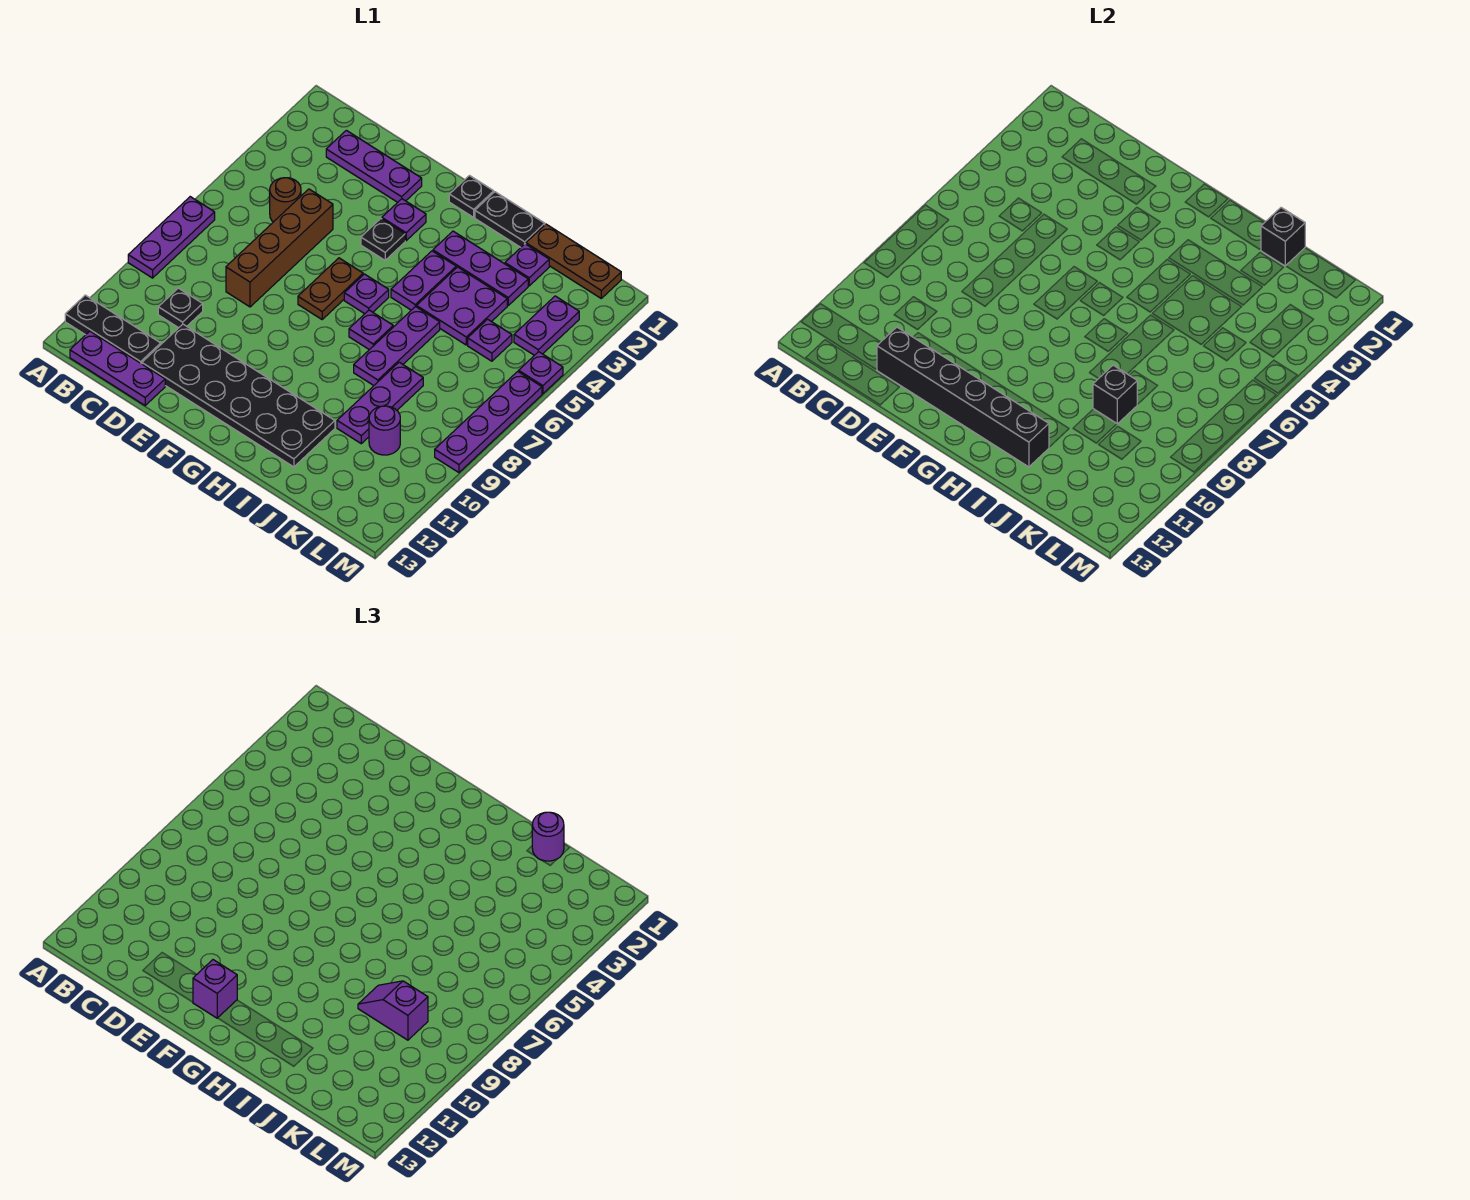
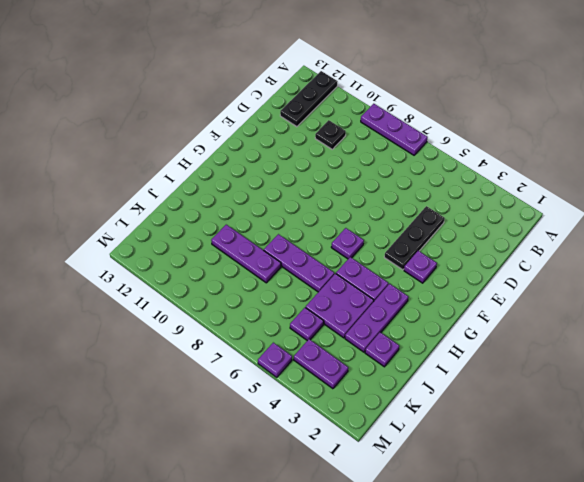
black plate D4:F4 level 1 -> black plate F4 level 1
none -> purple plate B13:D13 level 1
none -> purple plate C2:E2 level 1
none -> brown round brick C5 level 1
none -> brown brick D5:D8 level 1

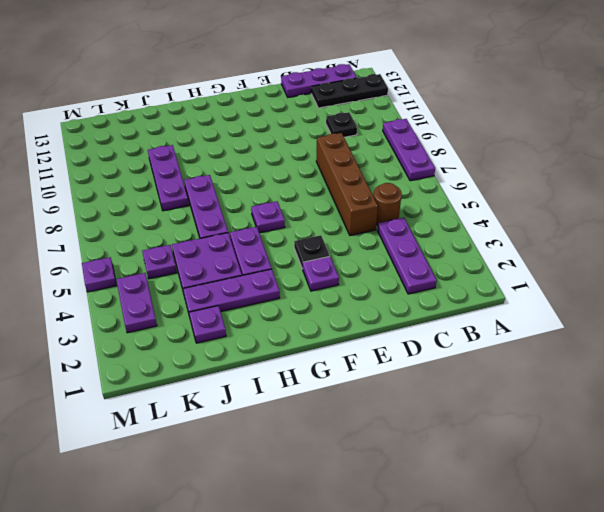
purple plate C2:C4 level 1 -> purple plate C2:E2 level 1
none -> black plate D11:I12 level 1
none -> brown plate F6:F7 level 1
none -> black plate G1 level 1
none -> black plate H1:I1 level 1

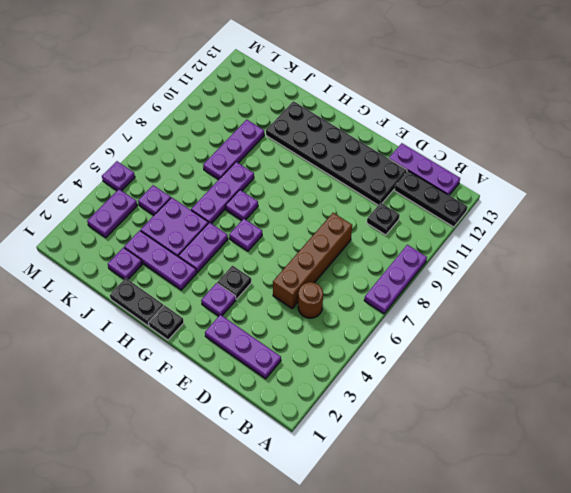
none -> brown plate F6:F7 level 1
none -> brown plate J1:L1 level 1
none -> purple round brick K10 level 1
none -> purple plate M6:M9 level 1

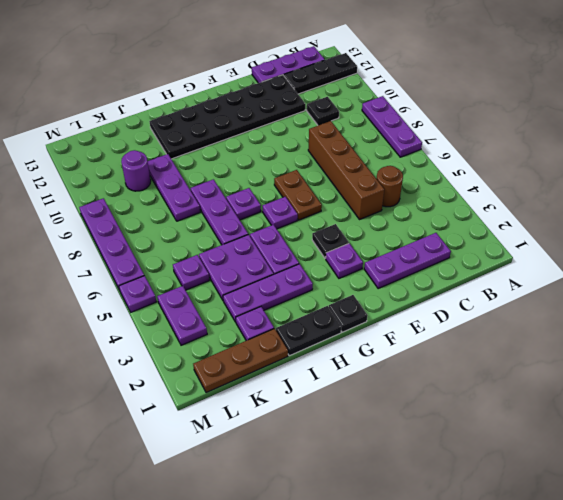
none -> black brick D12:I12 level 2
none -> black brick J1 level 2
none -> black brick J9 level 2
none -> purple brick F12 level 3

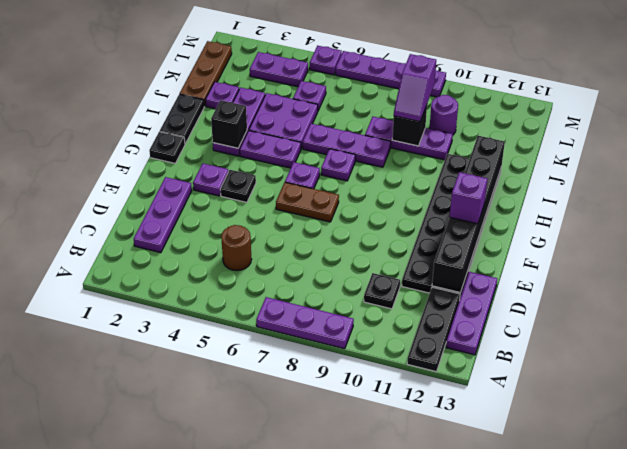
black brick H3 level 2 -> black brick J1 level 2
none -> brown brick D5:D8 level 1
none -> purple round brick J1 level 3

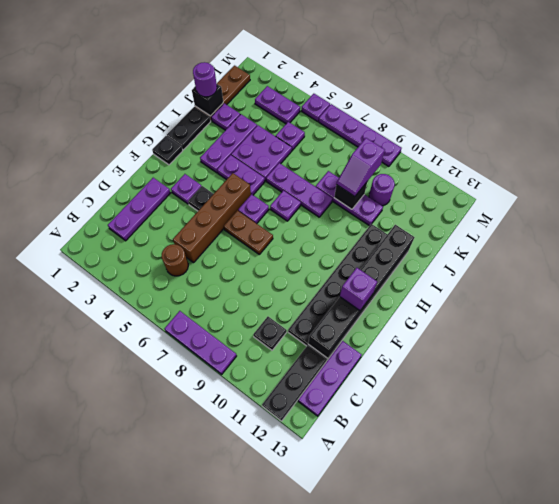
brown brick D5:G5 level 1 -> brown brick D5:D8 level 1

